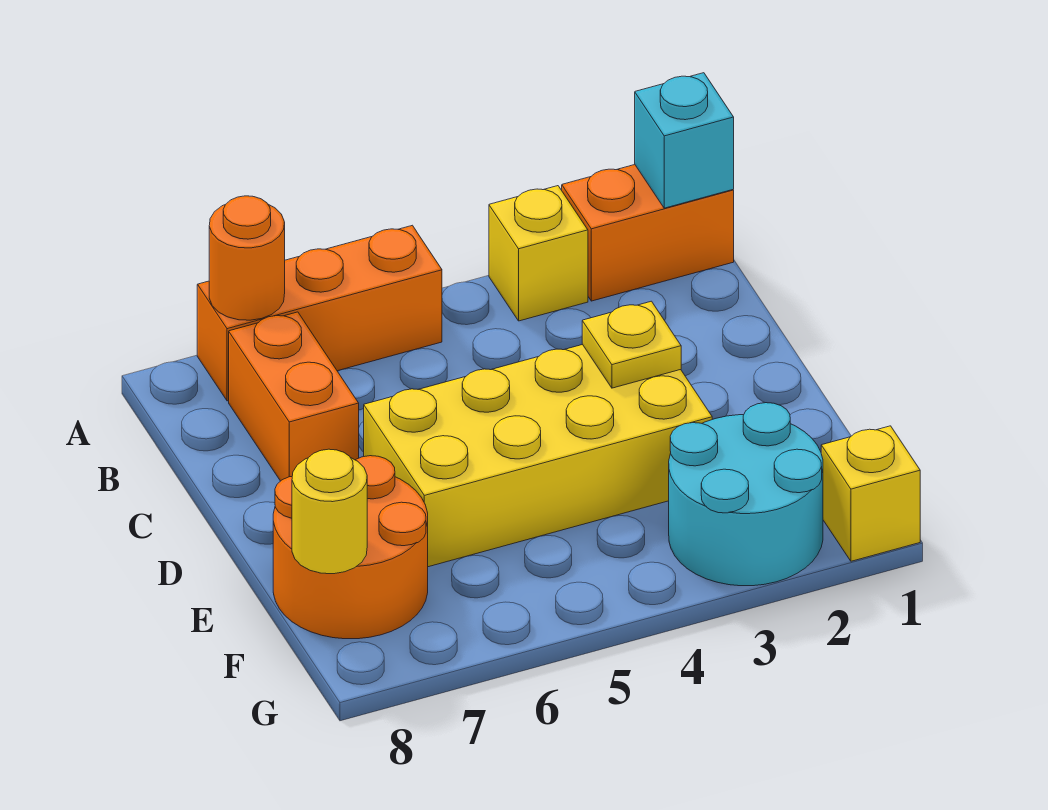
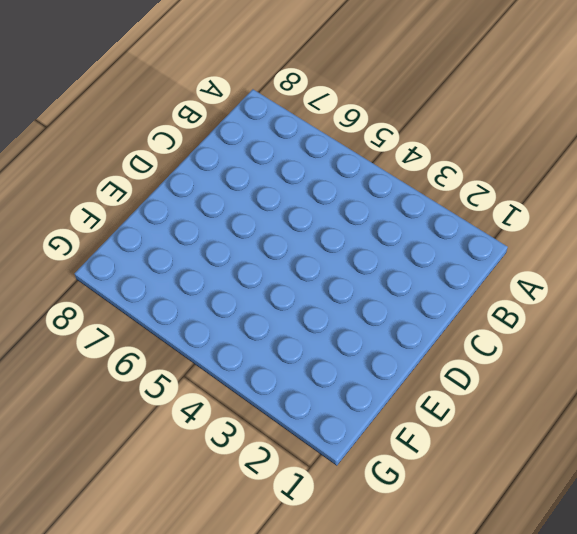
none -> orange brick A1:A2 level 1
none -> yellow brick A3 level 1
none -> orange brick A5:A7 level 1

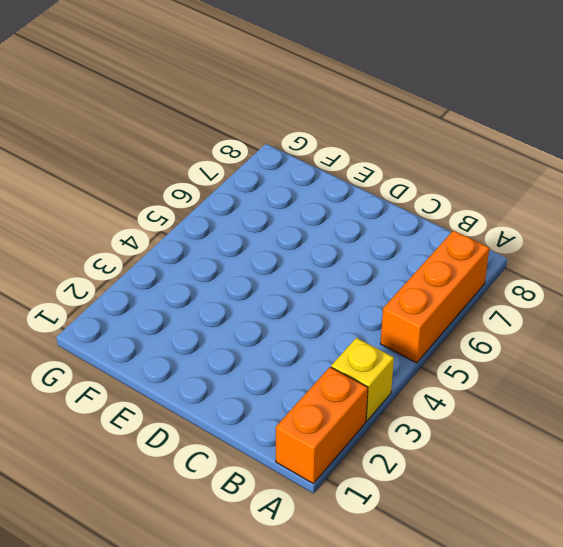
none -> orange brick B7:C7 level 1
none -> yellow brick D3:E6 level 1
none -> orange round brick E7:F8 level 1

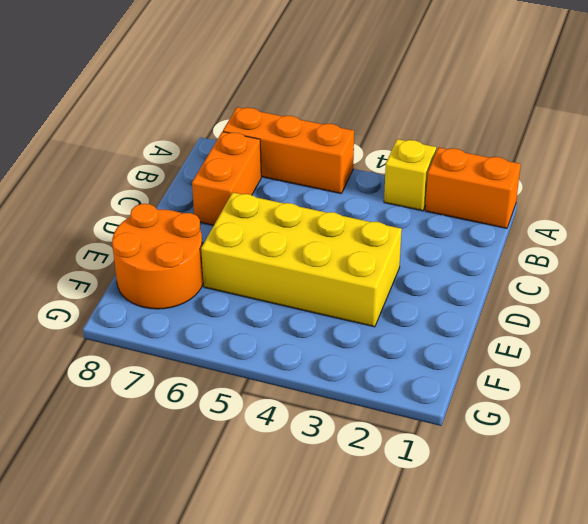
none -> cyan round brick F2:G3 level 1
none -> yellow brick G1 level 1
none -> cyan brick A1 level 2

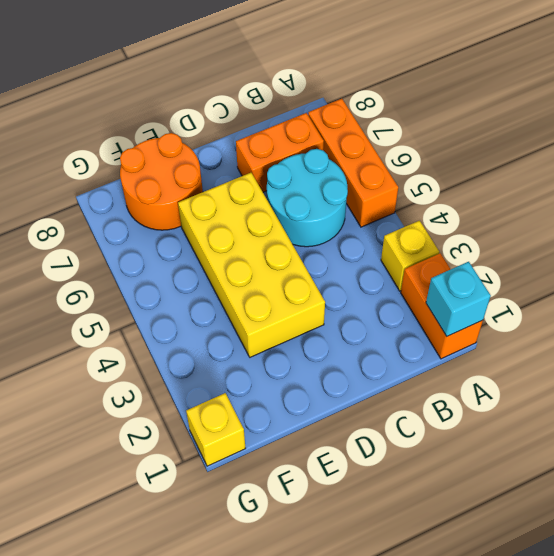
cyan round brick B5:C6 level 1 -> cyan round brick F2:G3 level 1
none -> orange round brick A7 level 2
none -> yellow plate D3 level 2
none -> yellow round brick F8 level 2

